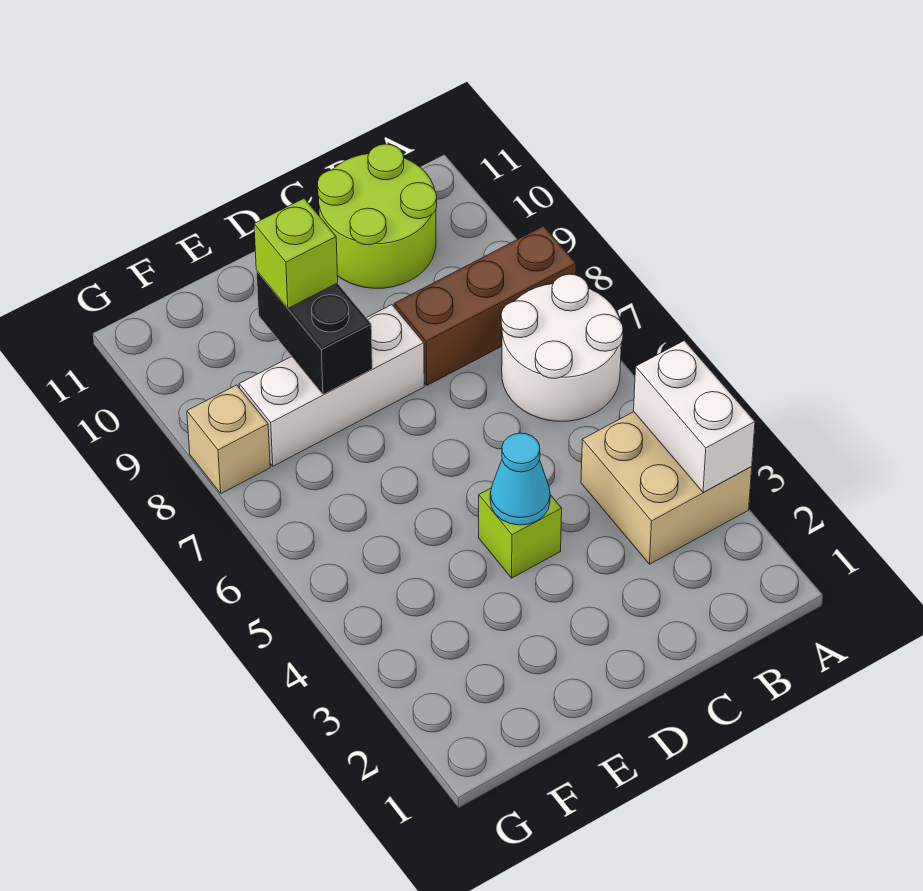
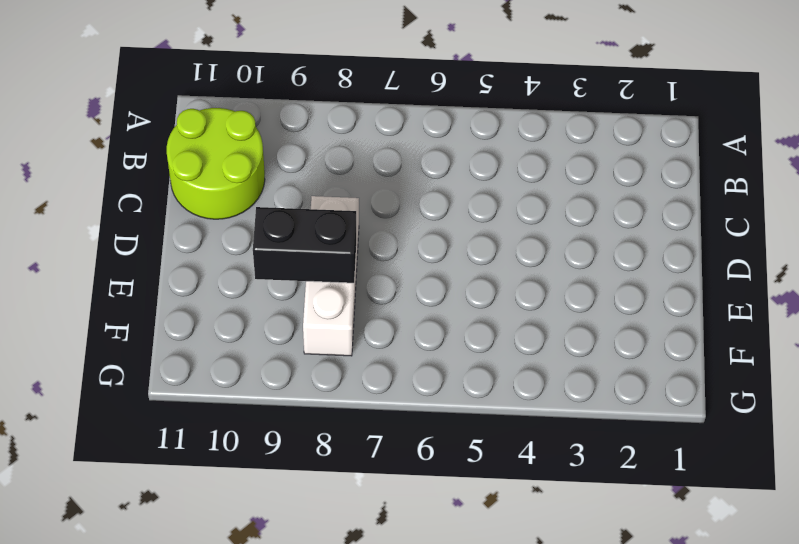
none -> tan brick A3:B4 level 1
none -> white round brick A6:B7 level 1

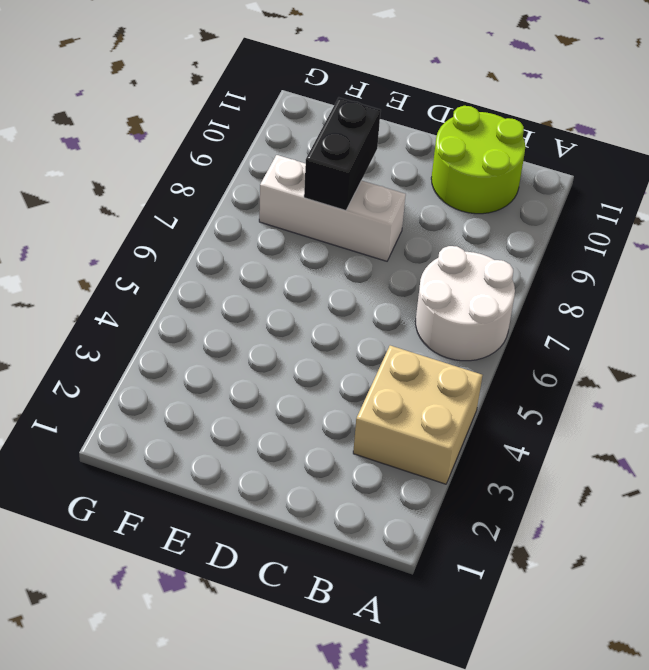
none -> brown brick A8:C8 level 1
none -> lime brick D4 level 1

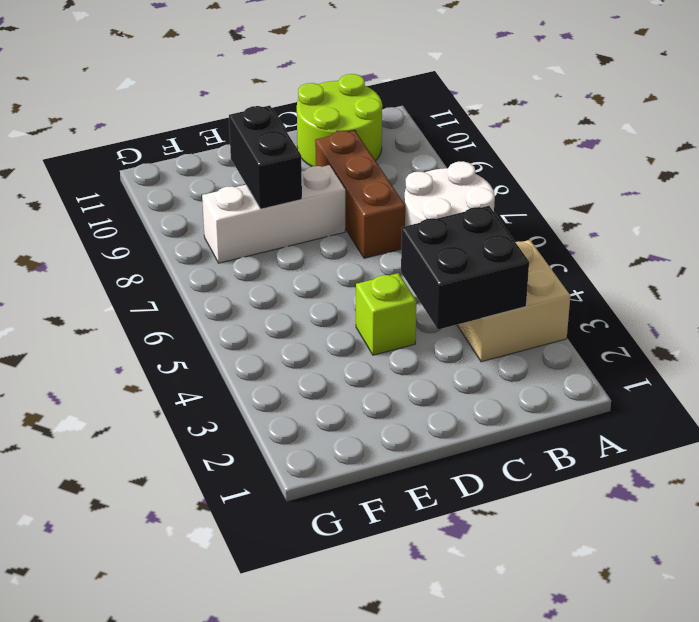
black brick B3:C4 level 2 -> none
brown brick C7:C9 level 1 -> brown brick A8:C8 level 1
none -> tan brick G8 level 1
none -> white brick A3:A4 level 2

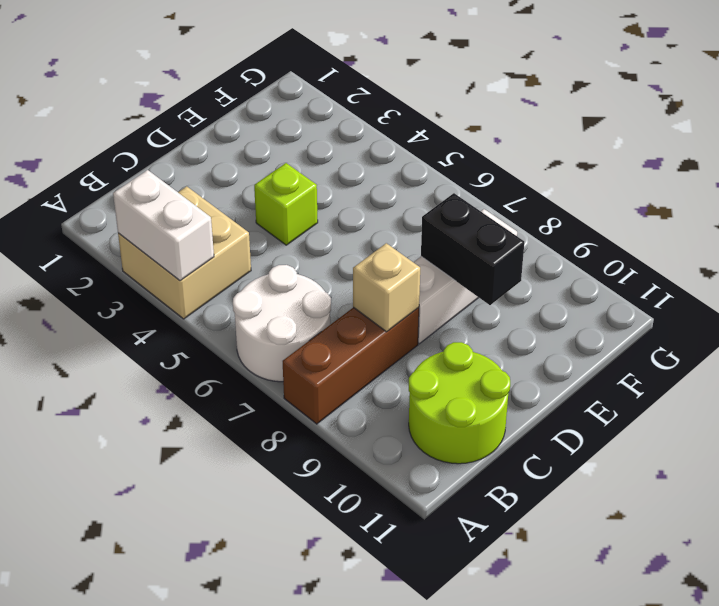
tan brick C8 level 2 -> tan brick G8 level 1
none -> cyan cone D4 level 2
none -> lime brick E9 level 3

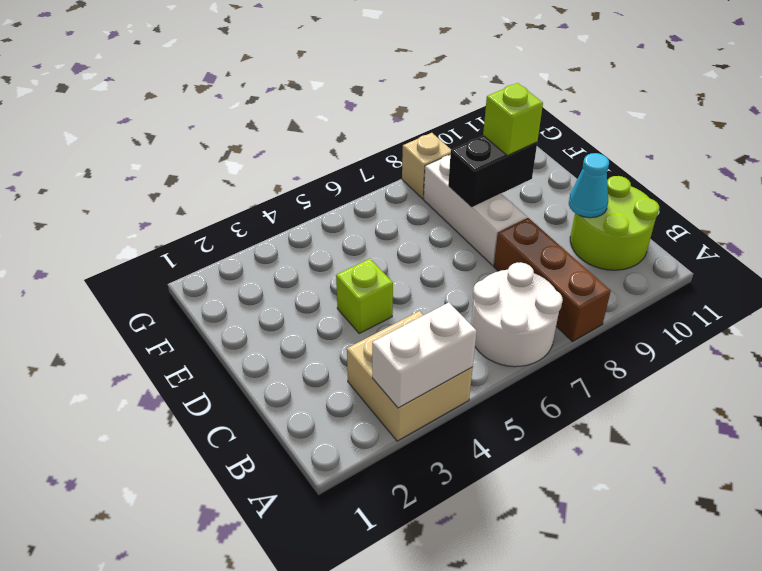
cyan cone C10 level 2 -> cyan cone D4 level 2

